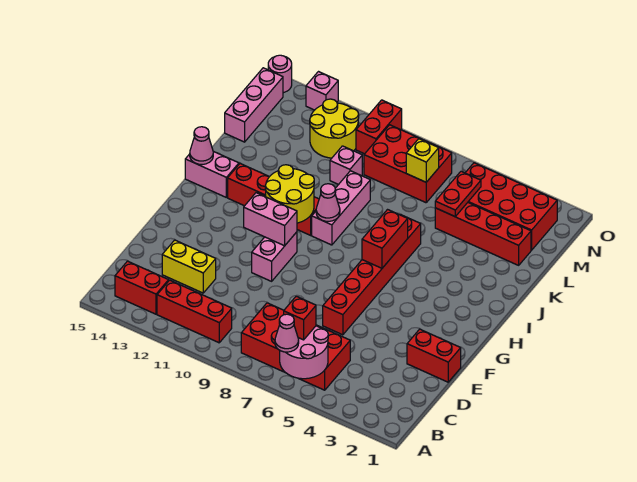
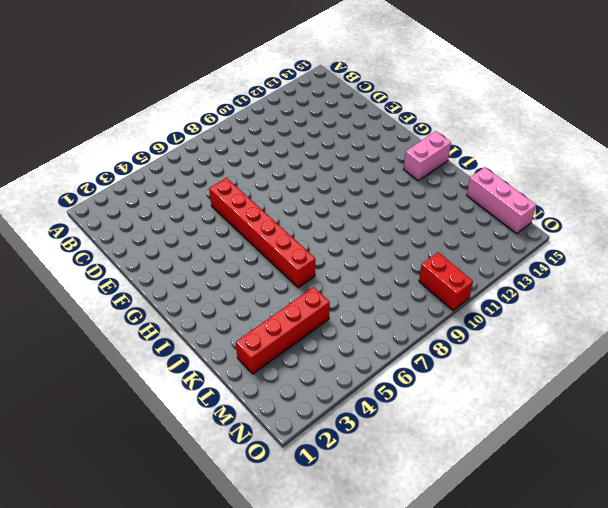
none -> red brick B5:C8 level 1
none -> red brick B10:B12 level 1
none -> red brick B13:B14 level 1

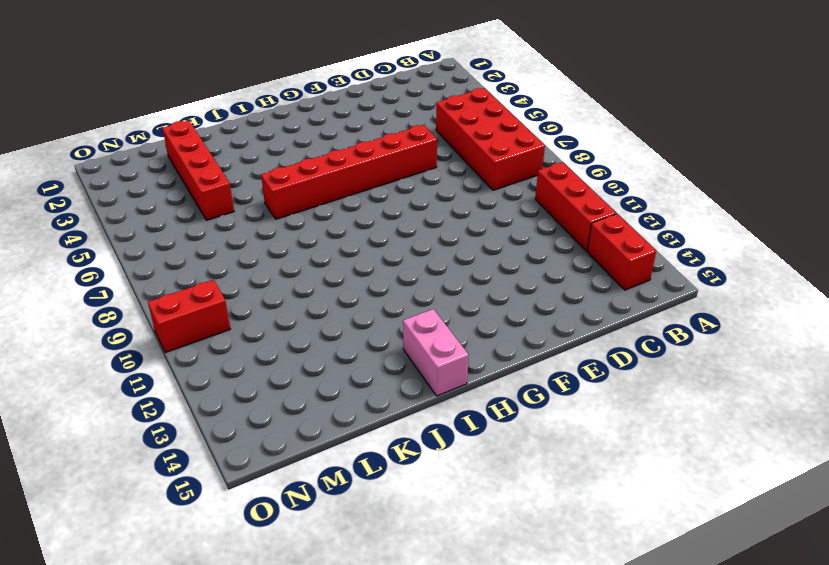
none -> yellow brick D12:D13 level 1
none -> red brick E1:E2 level 1
none -> pink brick F10:G10 level 1

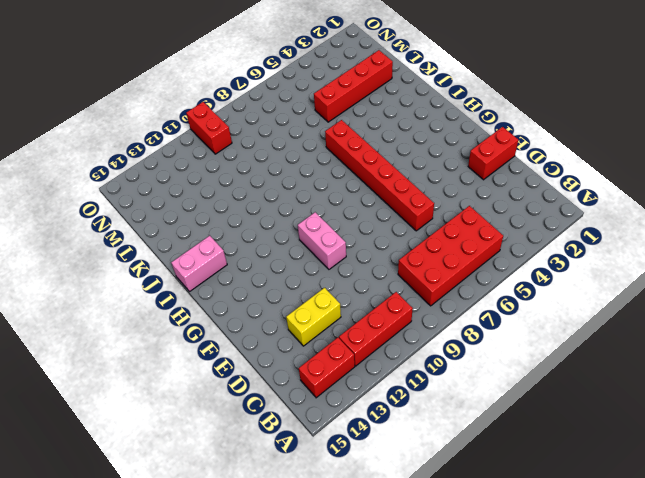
none -> pink brick I9:K9 level 1
none -> red brick I10:I13 level 1
none -> pink brick L10 level 1

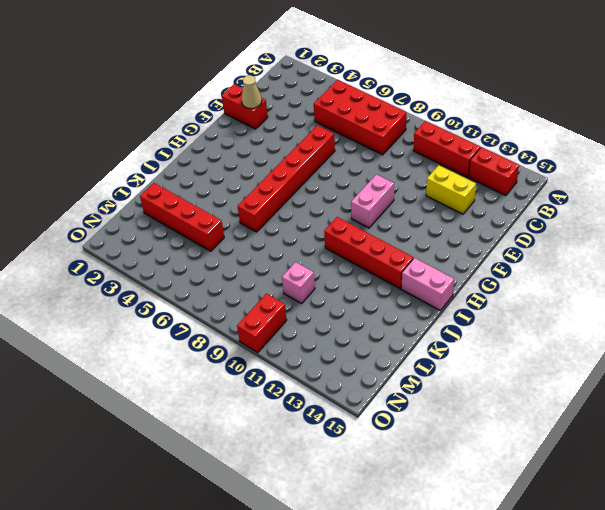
tan cone E2 level 2 -> none
none -> pink brick I9:K9 level 1
none -> pink brick L15:N15 level 1
none -> red brick M2:N5 level 1

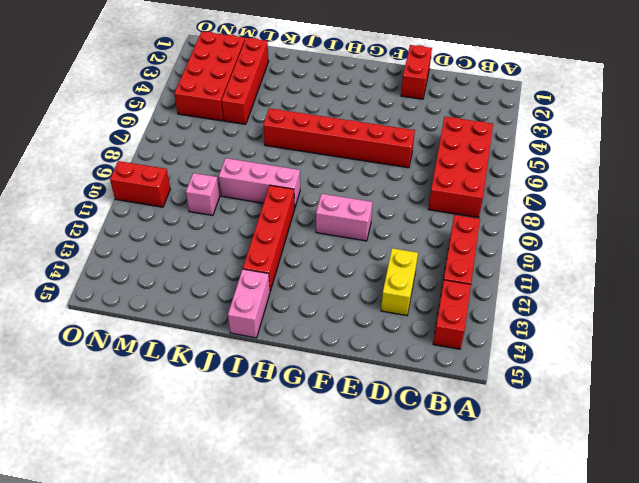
none -> pink brick L15:N15 level 1
none -> red brick M7:N9 level 1
none -> yellow round brick M11:N12 level 1

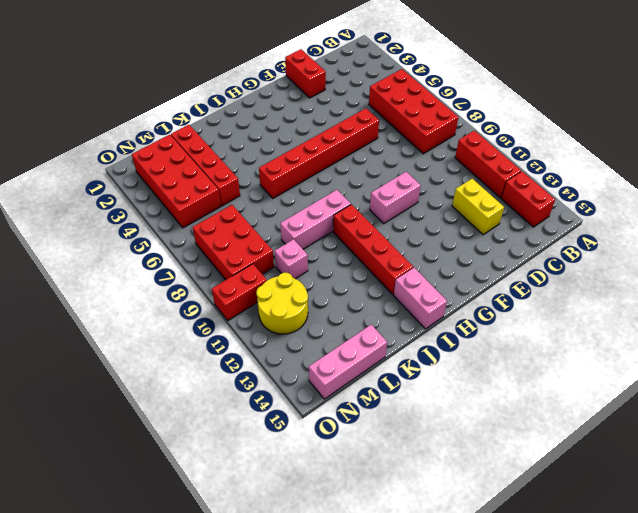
none -> pink brick O13 level 1
none -> pink round brick O15 level 1
none -> pink round brick A5:B6 level 2

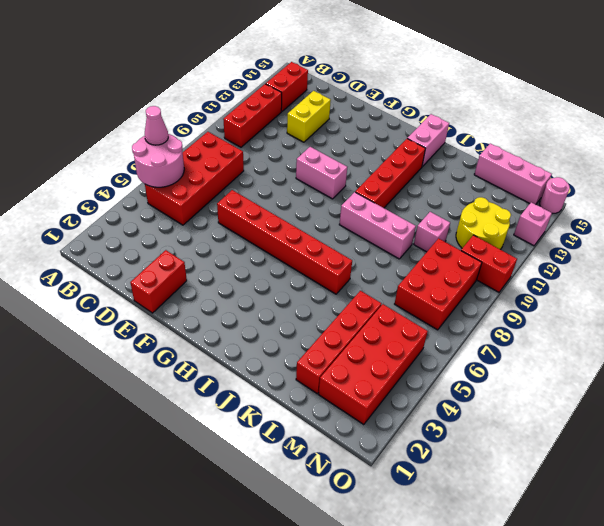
none -> pink brick G10:G11 level 2
none -> red brick H6:I6 level 2
none -> yellow round brick H10:I11 level 2

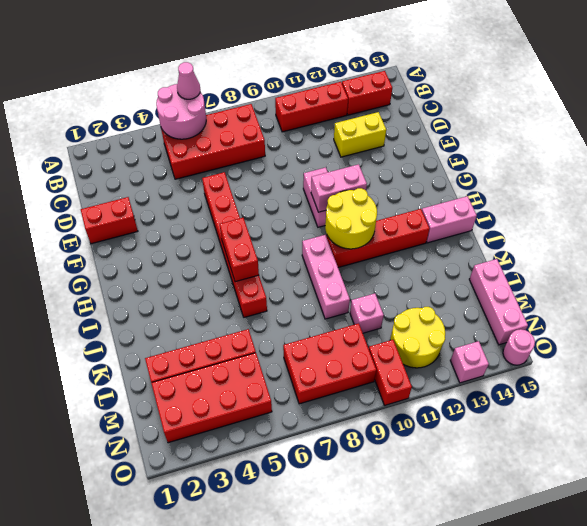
none -> pink cone I9 level 2
none -> pink cone I15 level 2
none -> red plate L5:M5 level 2

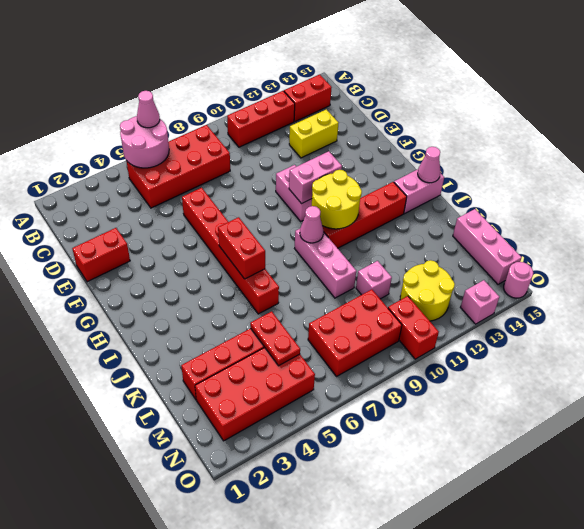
none -> yellow brick M7 level 2
none -> red brick B6 level 3

